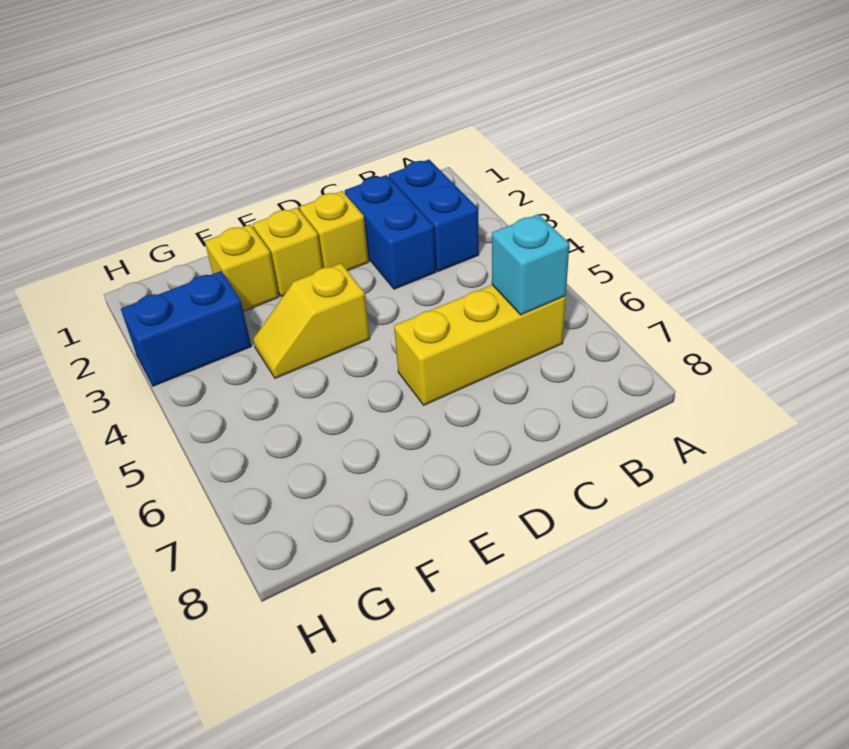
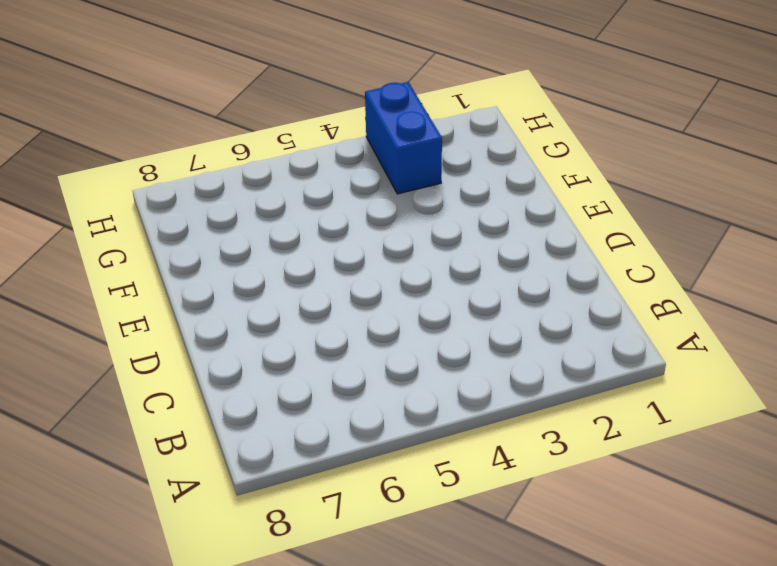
none -> blue brick B2:B3 level 1
none -> yellow brick B6:D6 level 1

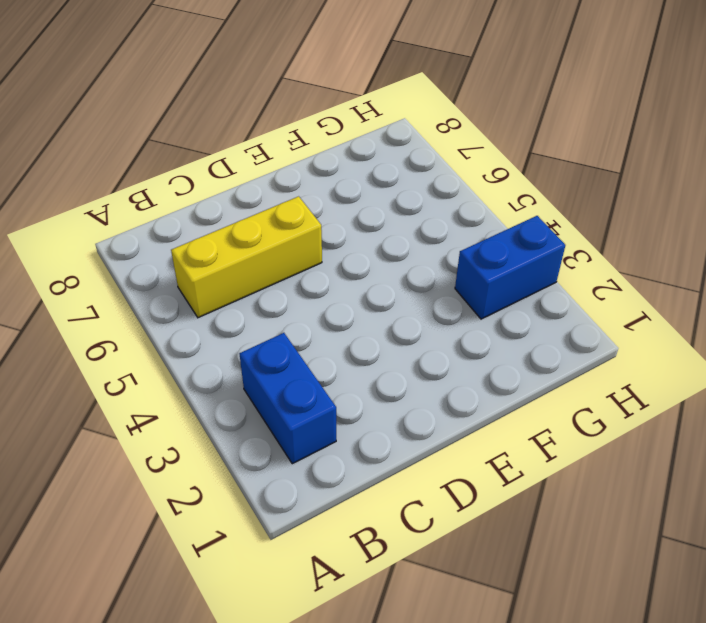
none -> blue brick C2:C3 level 1
none -> yellow brick D2 level 1

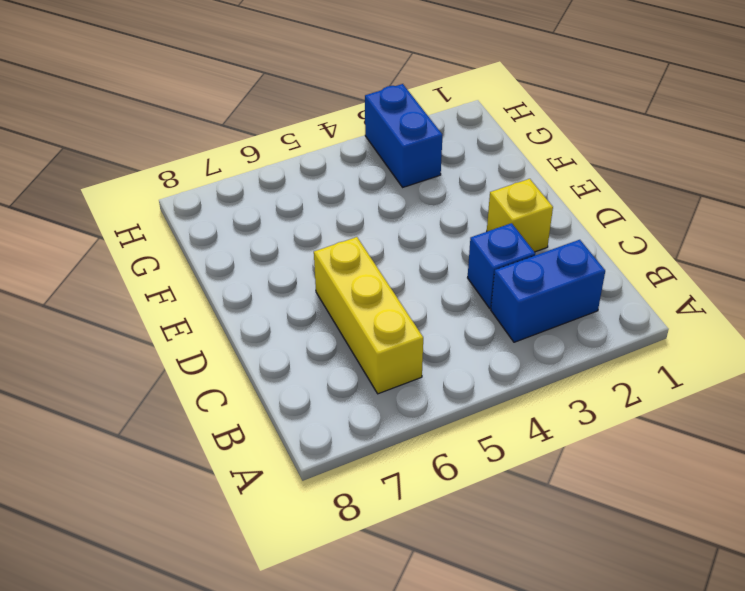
blue brick C3 level 1 -> blue brick C2:C3 level 1
none -> yellow brick E2 level 1
none -> yellow slope E4:F4 level 1 top E

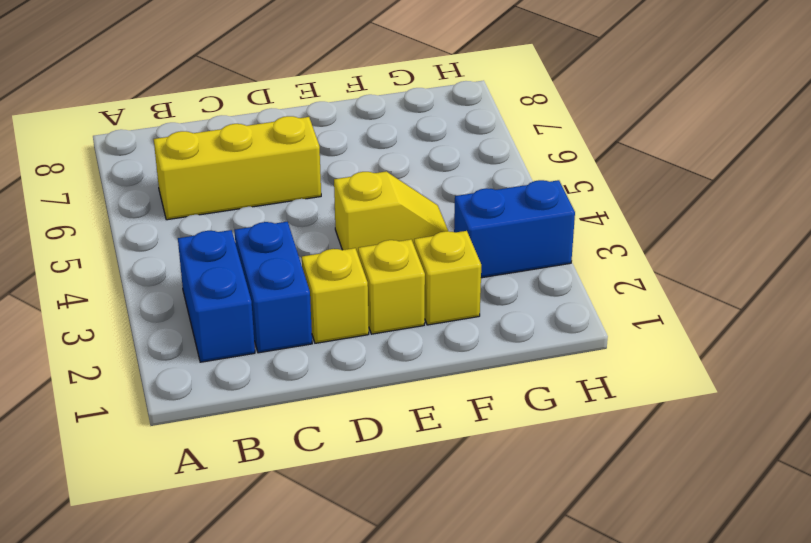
none -> cyan brick B6 level 2

